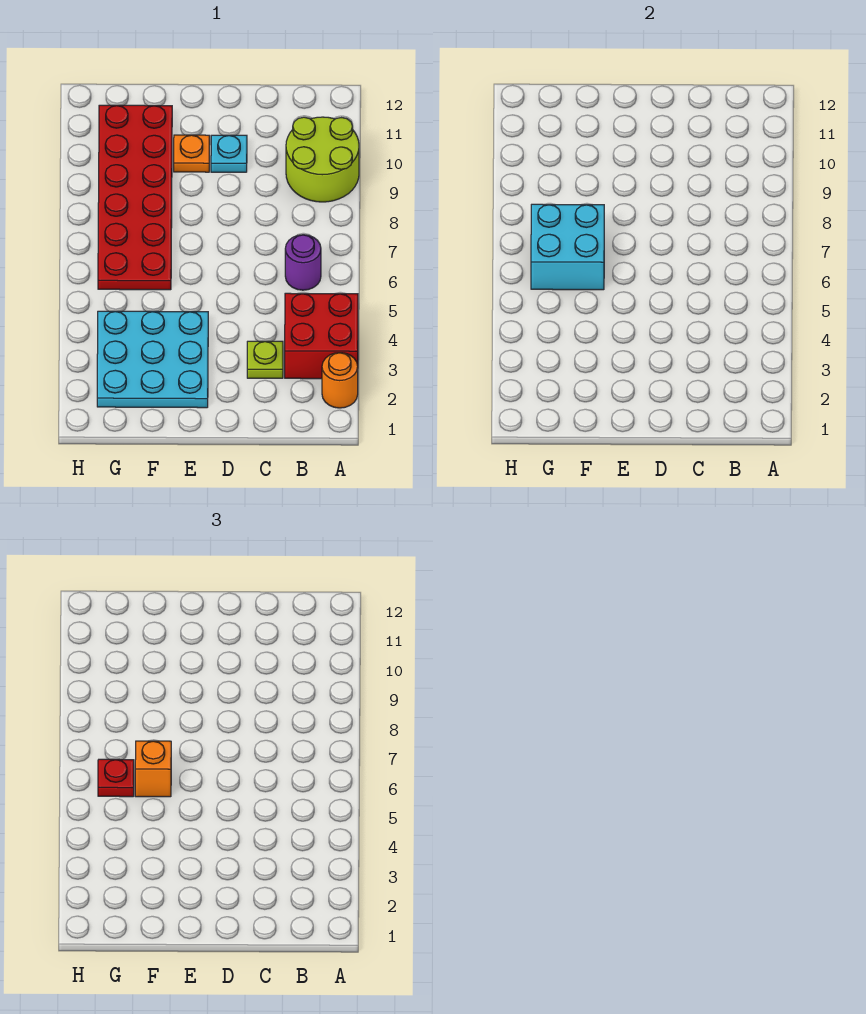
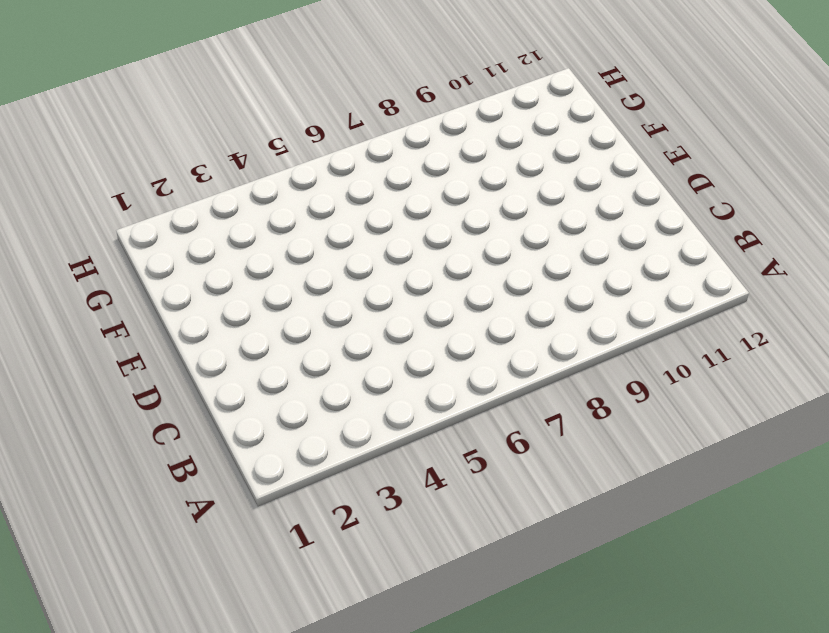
none -> orange round brick A2 level 1
none -> red brick A3:B4 level 1
none -> lime round brick A9:B10 level 1

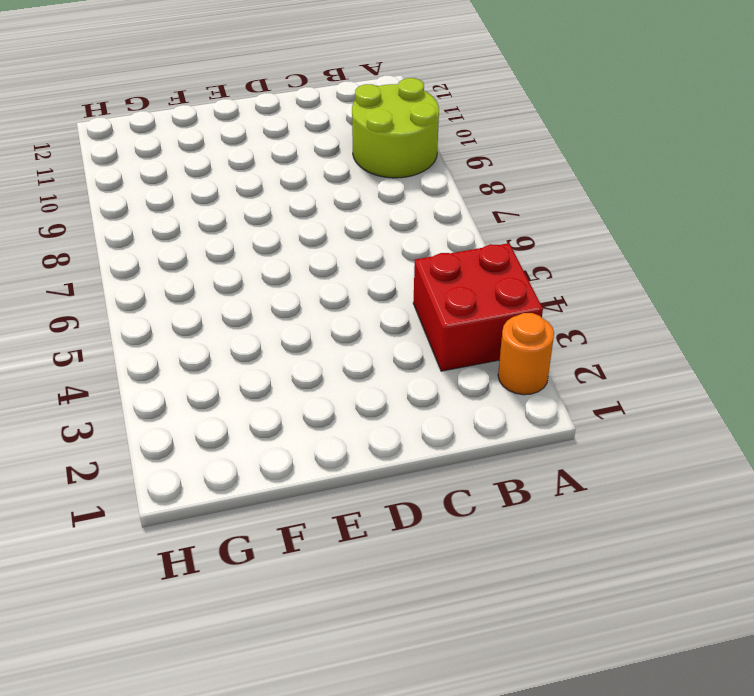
none -> purple round brick B6 level 1
none -> lime plate C3 level 1
none -> cyan plate D10 level 1

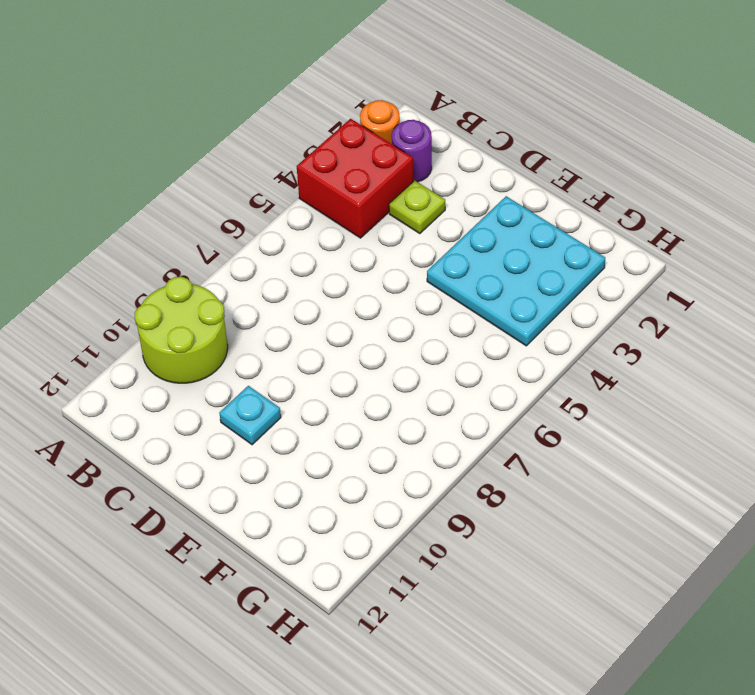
purple round brick B2 level 1 -> purple round brick B6 level 1
none -> orange plate E10 level 1
none -> red plate F6:G11 level 1
none -> cyan brick F6:G7 level 2

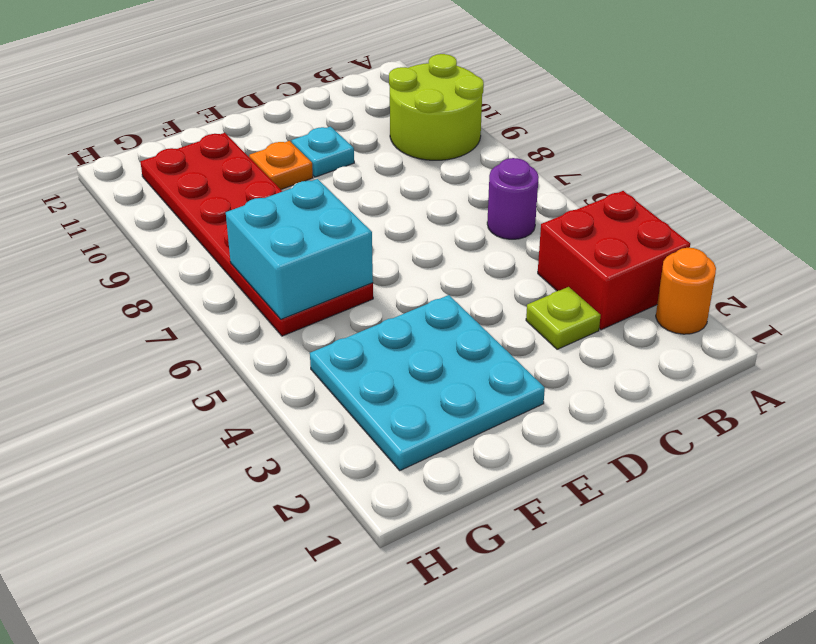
none -> orange brick F6 level 3
none -> red plate G6 level 3

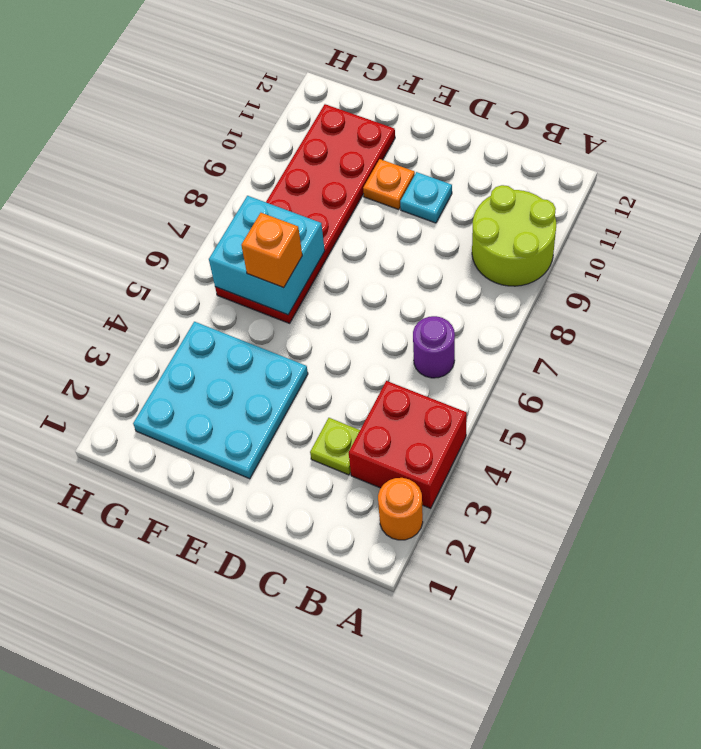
none -> red plate G6 level 3

